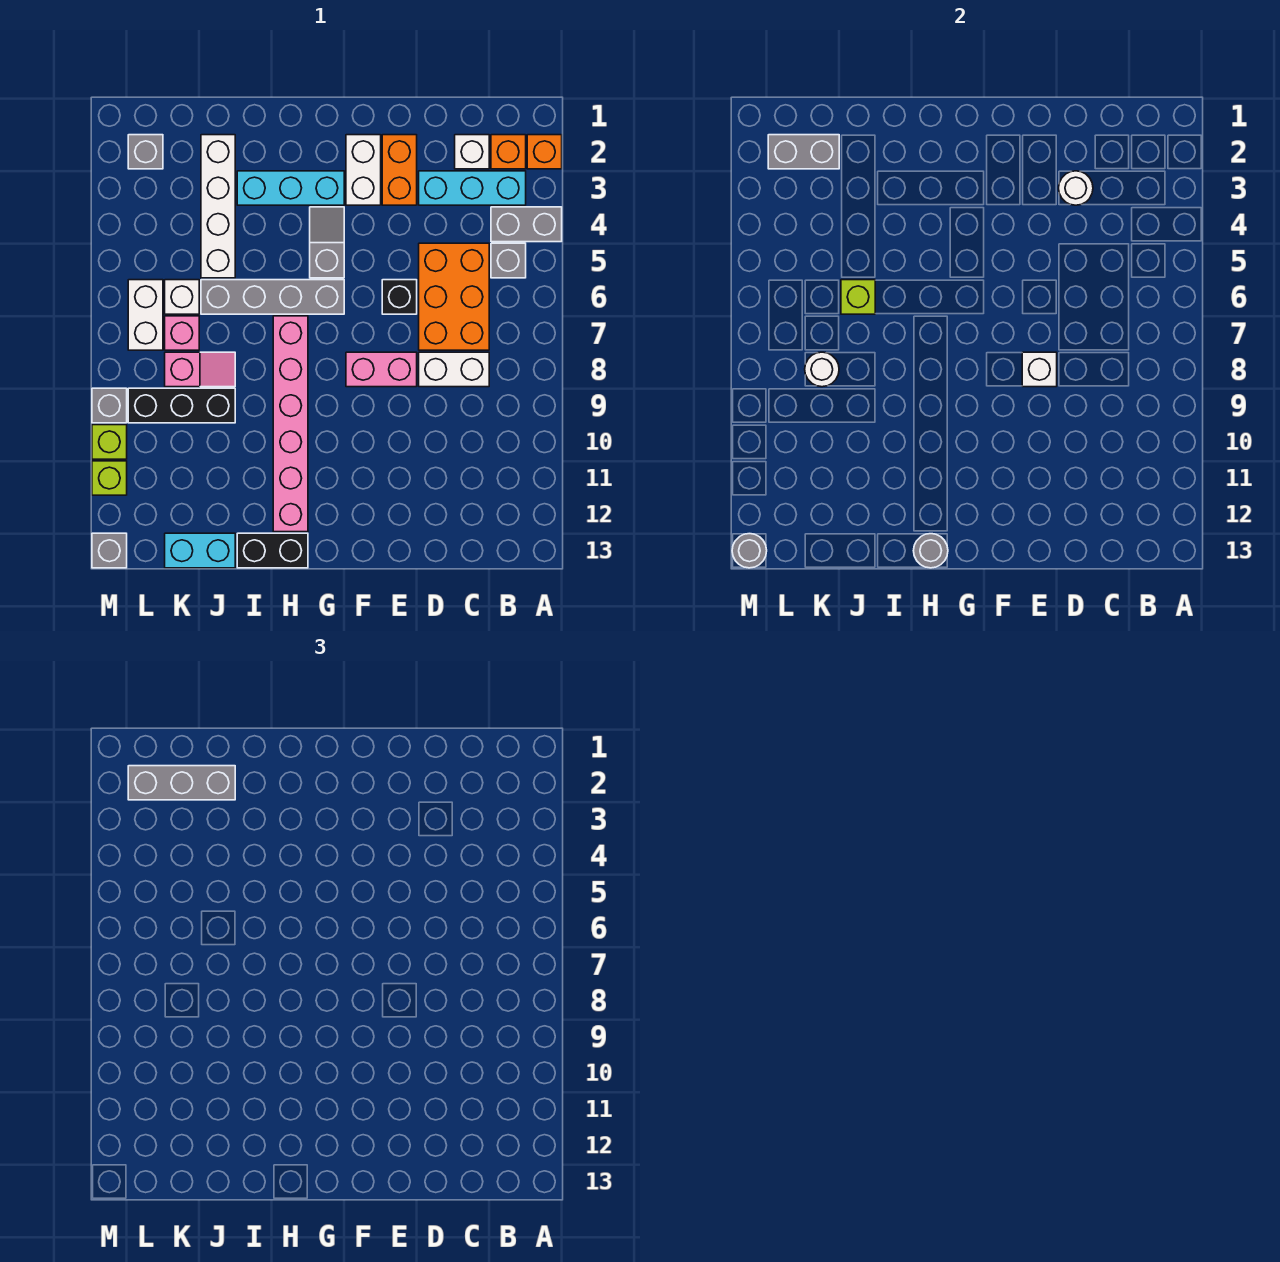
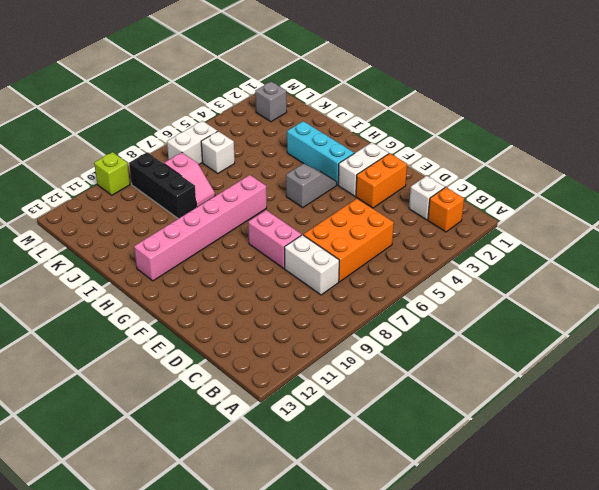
none -> orange brick A2 level 1
none -> grey brick A4:B4 level 1
none -> cyan brick B3:D3 level 1
none -> grey brick B5 level 1

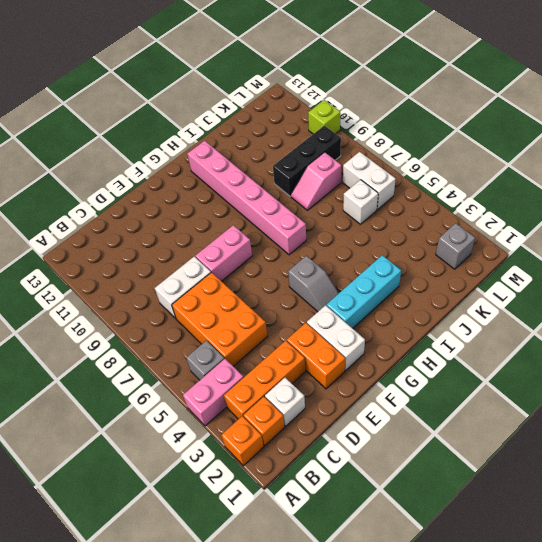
pink brick A4:B4 level 1 -> grey brick A4:B4 level 1
orange brick B3:D3 level 1 -> cyan brick B3:D3 level 1
none -> black brick E6 level 1
none -> grey brick G6:J6 level 1
none -> black brick H13:I13 level 1
none -> white brick J2:J5 level 1

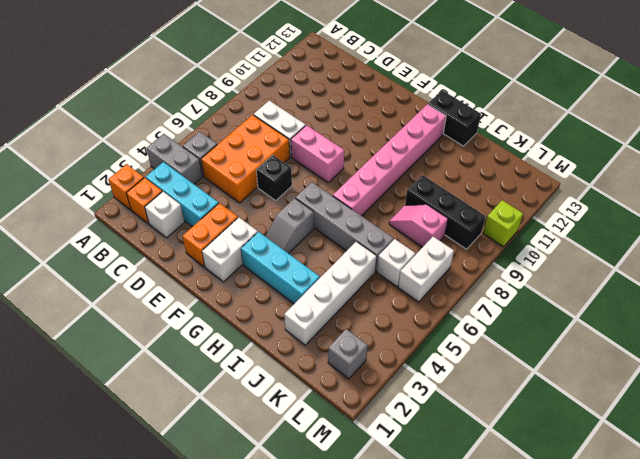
none -> cyan brick J13:K13 level 1
none -> pink brick K7 level 1
none -> grey brick M9 level 1
none -> lime brick M11 level 1

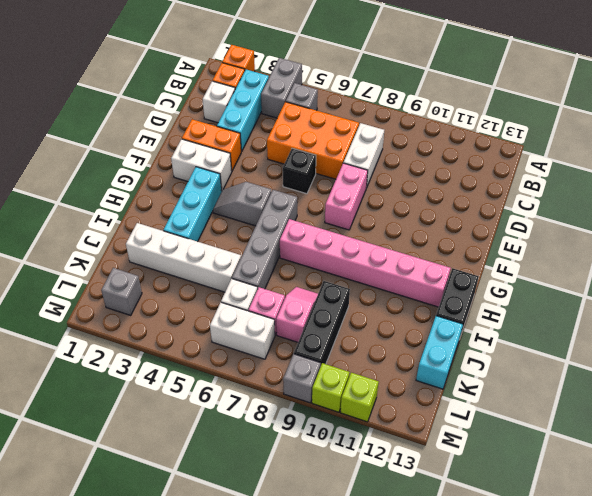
none -> grey brick M13 level 1
none -> white round brick D3 level 2
none -> white brick E8 level 2
none -> grey round brick H13 level 2

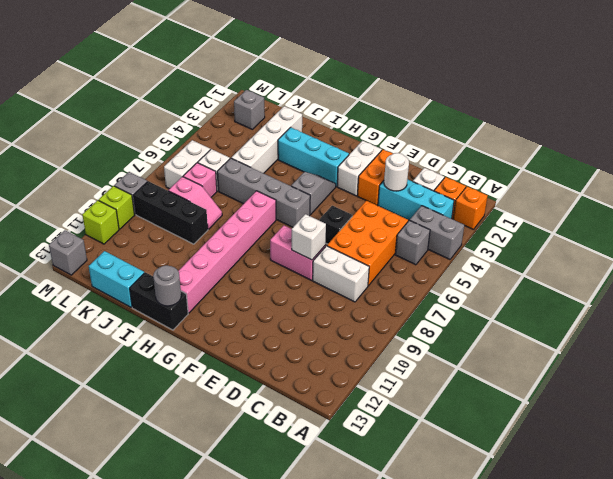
none -> lime brick J6 level 2
none -> grey brick K2:L2 level 2
none -> white round brick K8 level 2
none -> grey round brick M13 level 2

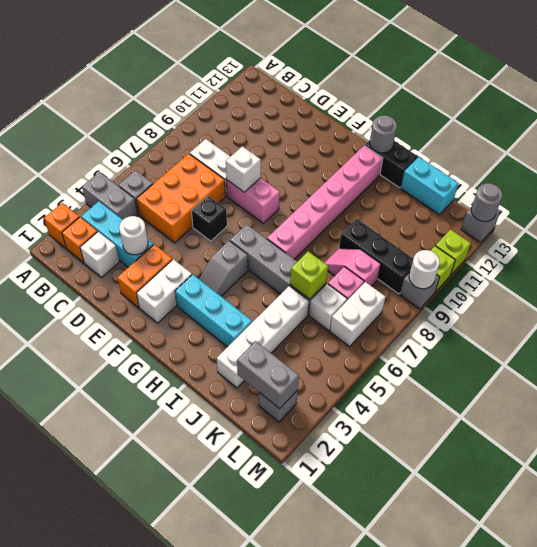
white round brick M9 level 2 -> white round brick K8 level 2
none -> grey brick J2:L2 level 3

